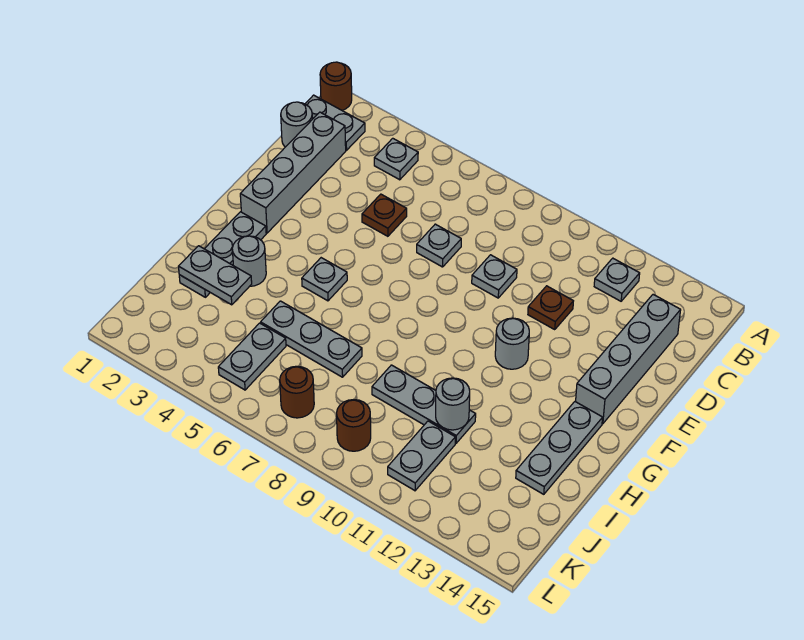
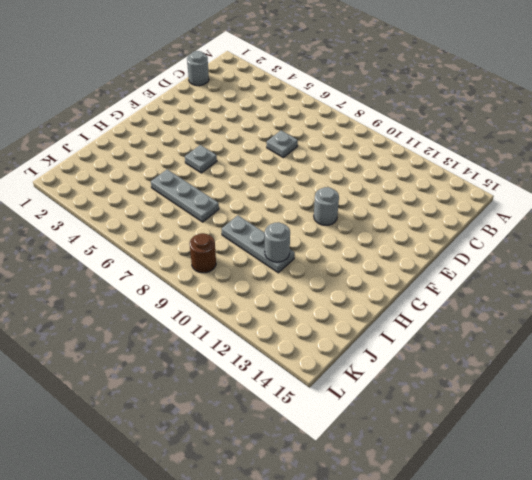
none -> brown round brick A1 level 1
none -> grey plate B1:B2 level 1
none -> grey plate B4 level 1

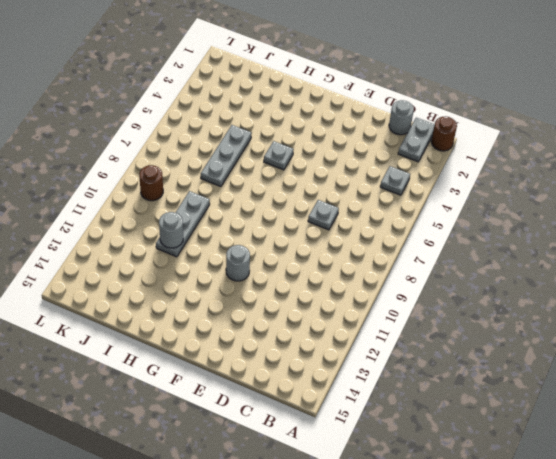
none -> grey plate B12 level 1
none -> grey brick C2:F2 level 1
none -> grey brick C14:F14 level 1

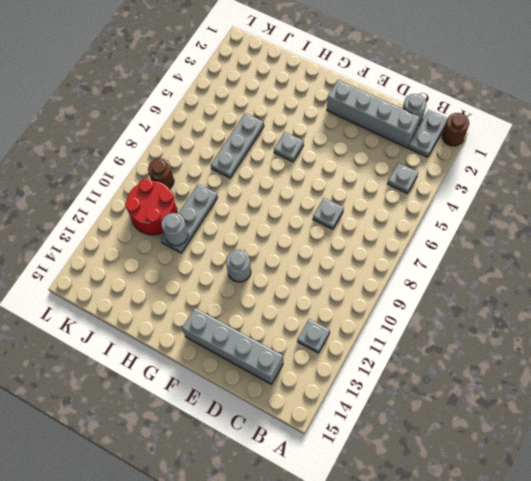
red round brick J10:K11 level 1 -> grey plate J11:K11 level 1
none -> brown plate D5 level 1
none -> grey plate D9 level 1
none -> brown plate D11 level 1

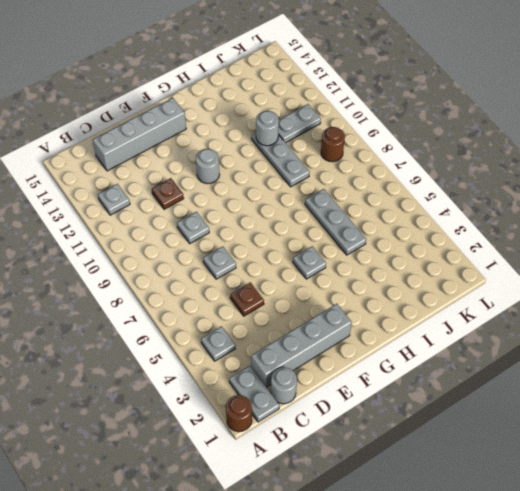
none -> grey plate G2:I2 level 1
none -> grey plate G14:I14 level 1
none -> grey round brick H3 level 1

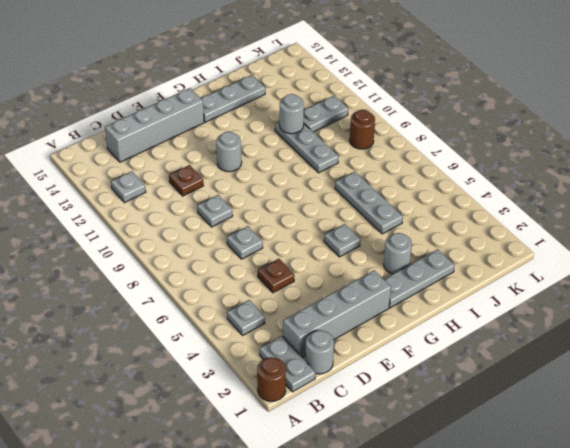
none -> grey plate J5:K5 level 1
none -> brown round brick K7 level 1
none -> grey plate I2:I3 level 2

